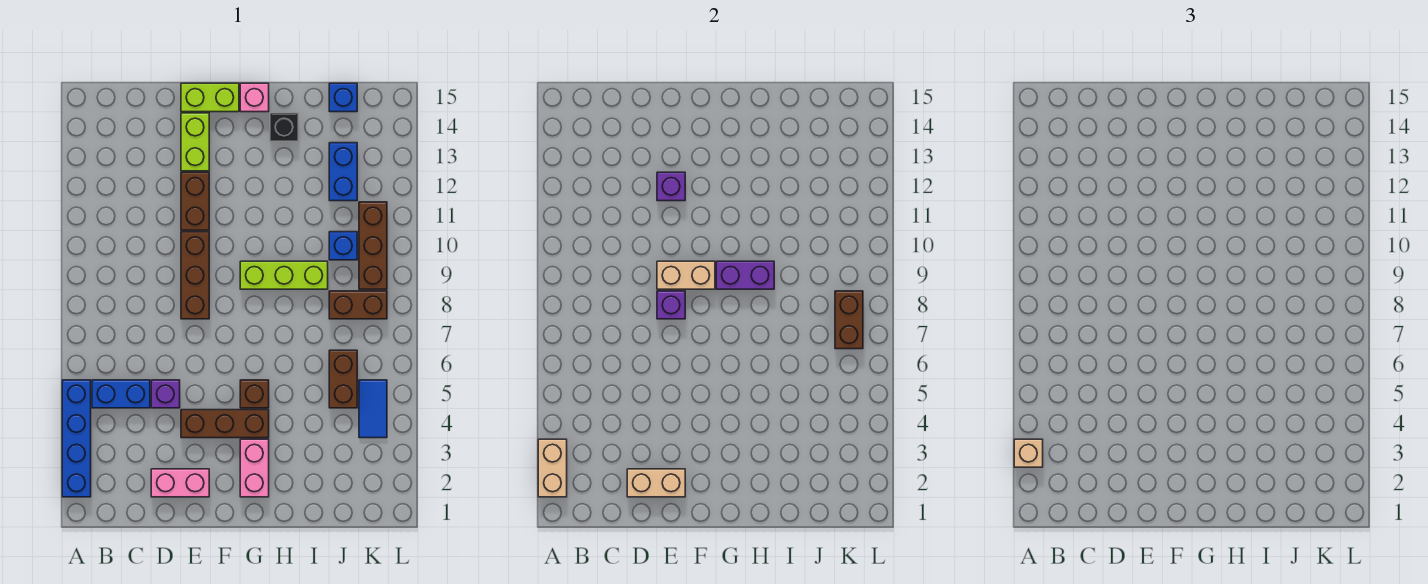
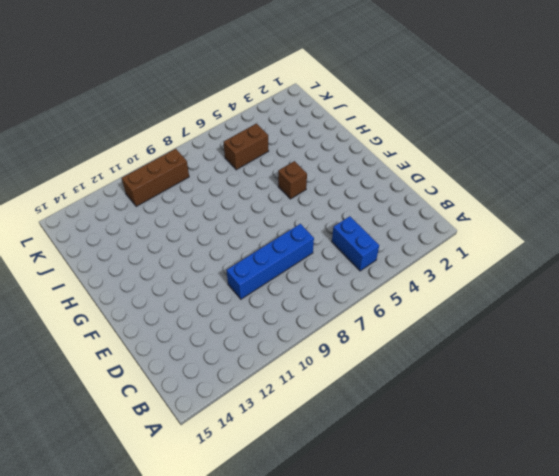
blue brick D7:D10 level 1 -> blue brick A2:A5 level 1
none -> pink brick D2:E2 level 1
none -> purple brick D5 level 1
none -> brown brick E4:G4 level 1

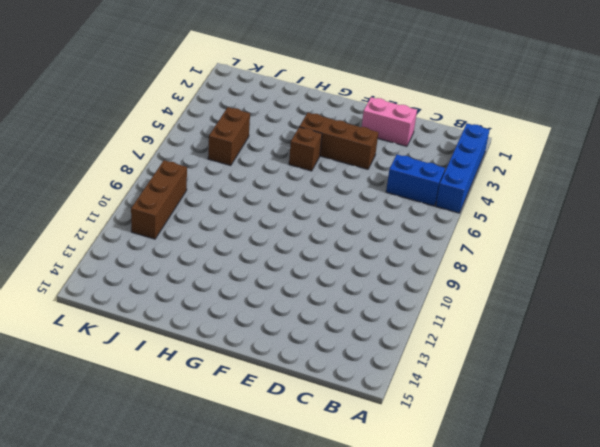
none -> purple brick D5 level 1
none -> brown brick E8:E10 level 1
none -> brown brick E11:E12 level 1

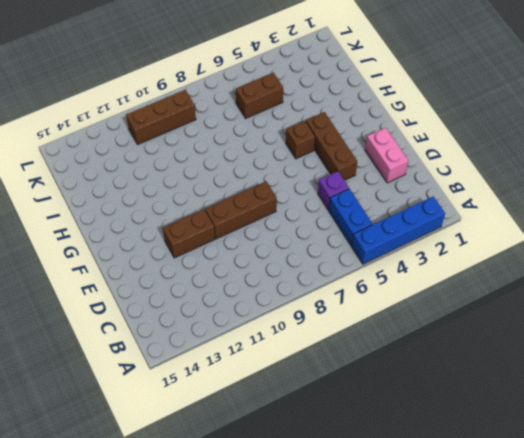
none -> lime brick E13:E14 level 1
none -> lime brick E15:F15 level 1
none -> pink brick G2:G3 level 1

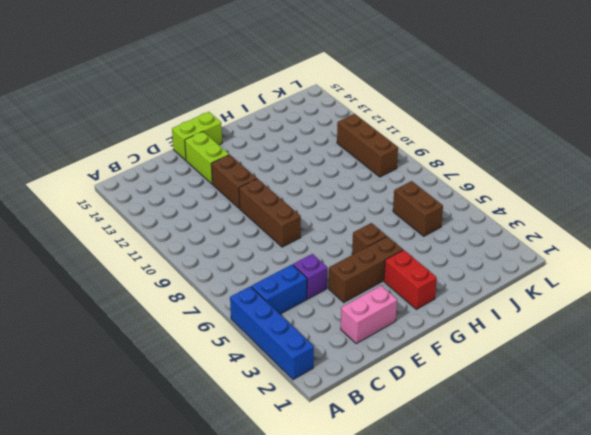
red brick G2:G3 level 1 -> pink brick G2:G3 level 1
none -> lime brick G9:I9 level 1
none -> pink brick G15 level 1
none -> black brick H14 level 1

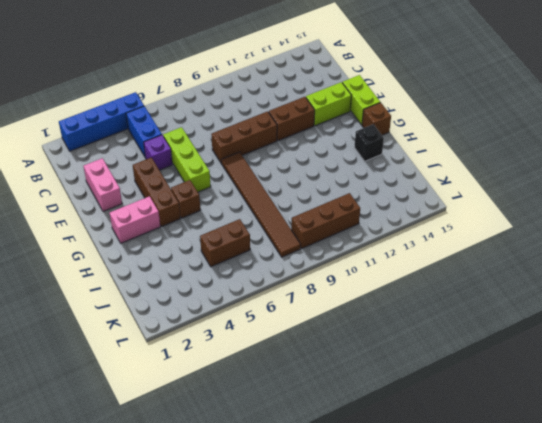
lime brick D6:F6 level 1 -> lime brick G9:I9 level 1
brown tile F8:K8 level 1 -> brown brick J8:K8 level 1
brown brick G15 level 1 -> pink brick G15 level 1
none -> blue brick J10 level 1
none -> blue brick J12:J13 level 1
none -> blue brick J15 level 1

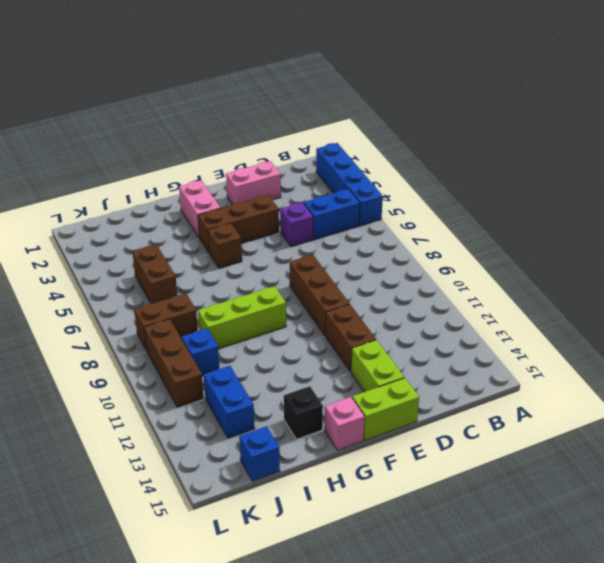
none -> blue tile K4:K5 level 1
none -> tan brick A2:A3 level 2
none -> tan brick D2:E2 level 2

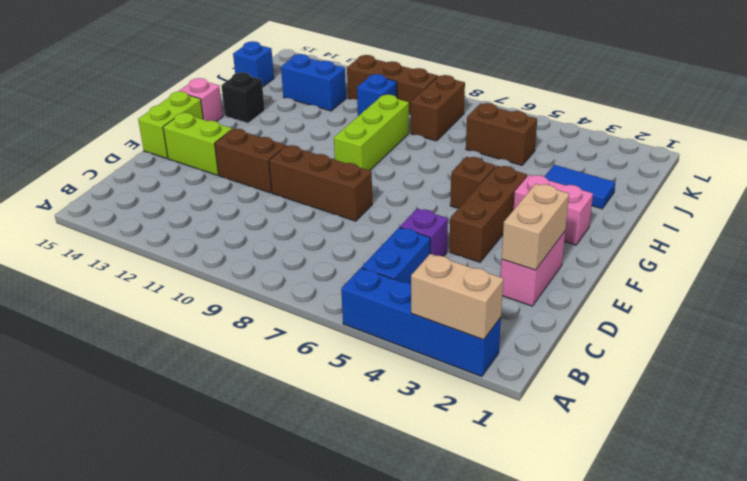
blue tile I2:I3 level 1 -> blue tile K4:K5 level 1
none -> purple brick E8 level 2
none -> tan brick E9:F9 level 2
none -> purple brick E12 level 2

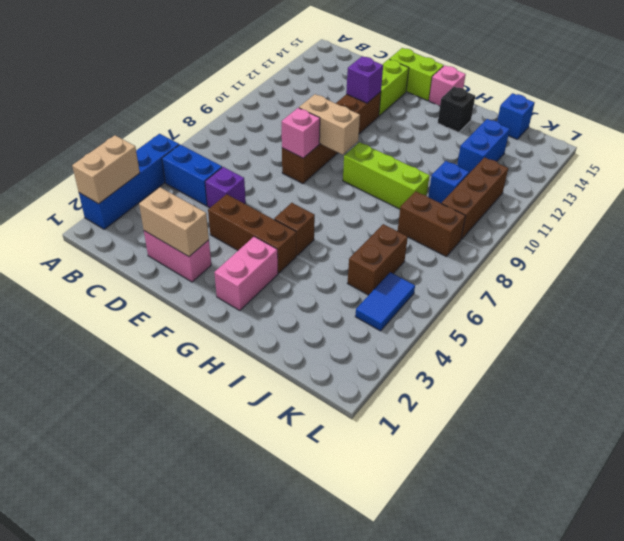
pink brick E8 level 2 -> purple brick E8 level 2
none -> purple brick G9:H9 level 2
none -> brown brick K7:K8 level 2
none -> tan brick A3 level 3

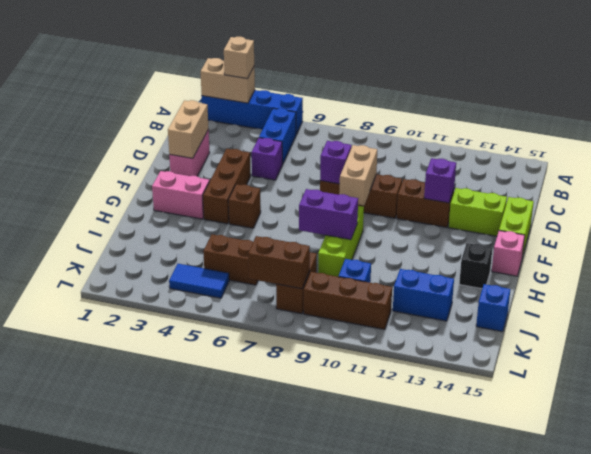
purple brick H8:H9 level 2 -> purple brick G9:H9 level 2

